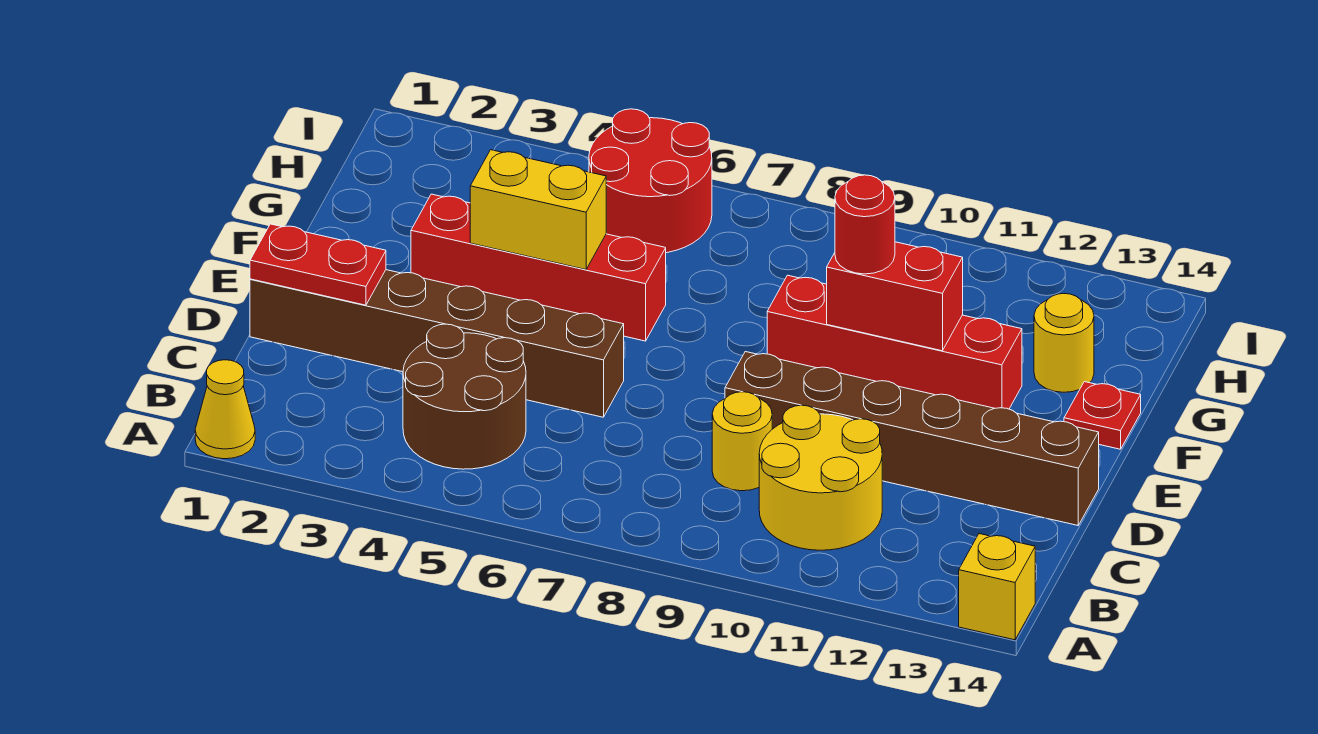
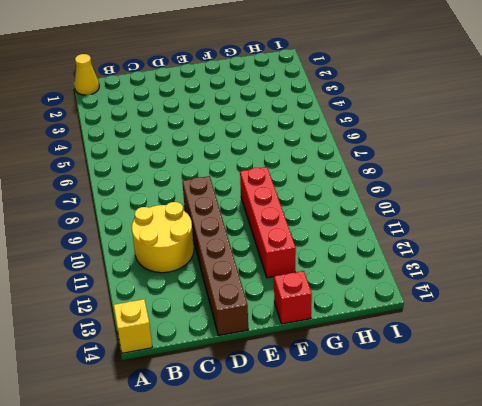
red brick F14 level 1 -> red plate F14 level 1
none -> brown round brick B4:C5 level 1
none -> yellow round brick C9 level 1
none -> brown brick D1:D6 level 1

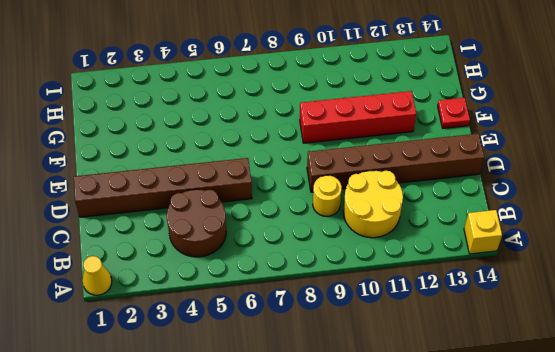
none -> red brick F3:F6 level 1
none -> yellow round brick G13 level 1
none -> red round brick H5:I6 level 1

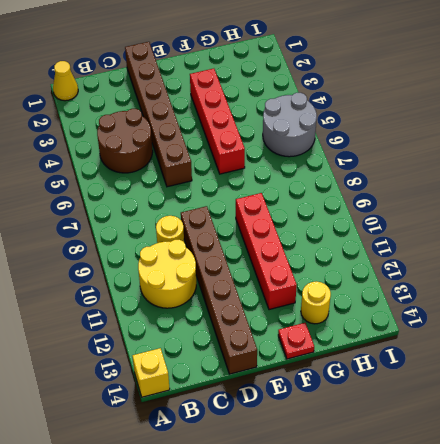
grey round brick H5:I6 level 1 -> red round brick H5:I6 level 1
none -> red plate D1:D2 level 2
none -> yellow brick F4:F5 level 2
none -> red brick F10:F11 level 2

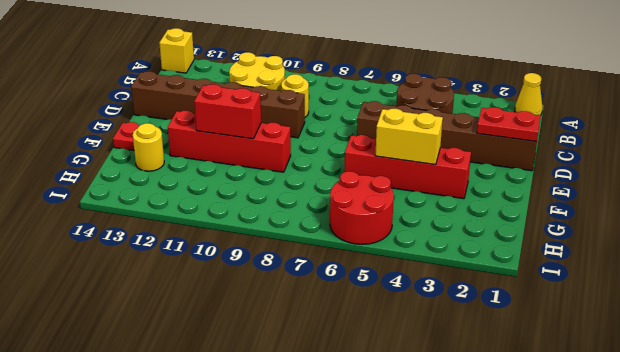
none -> red round brick F10 level 3

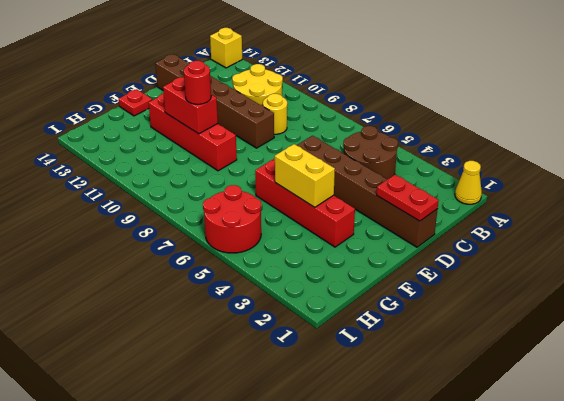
none -> yellow round brick G13 level 1

